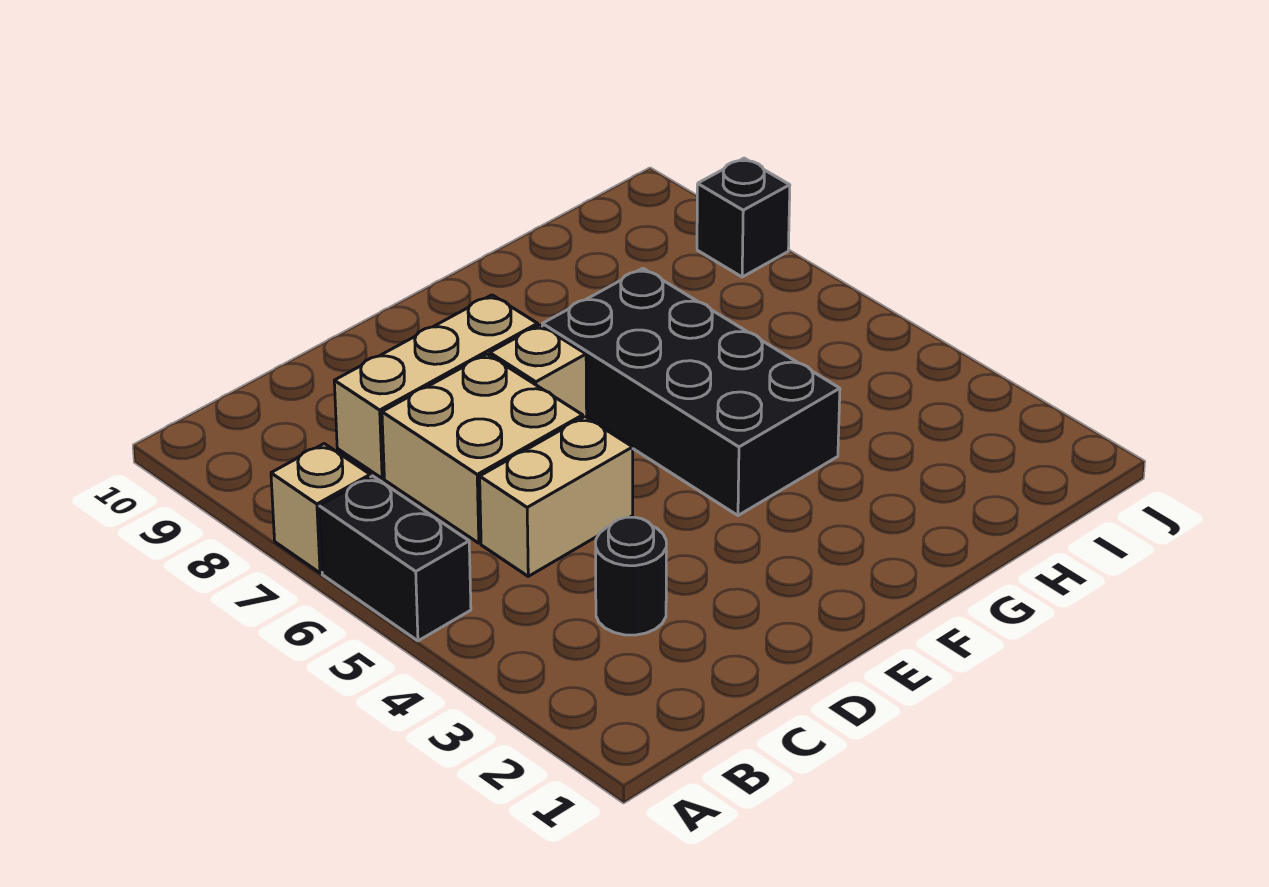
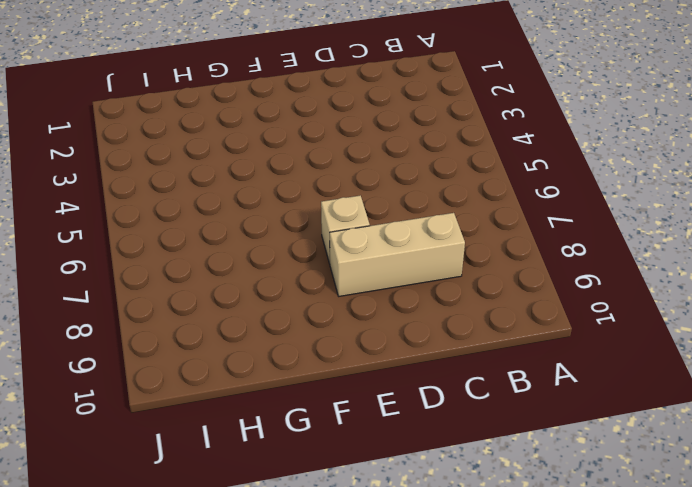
none -> black brick A5:A6 level 1
none -> tan brick A7 level 1

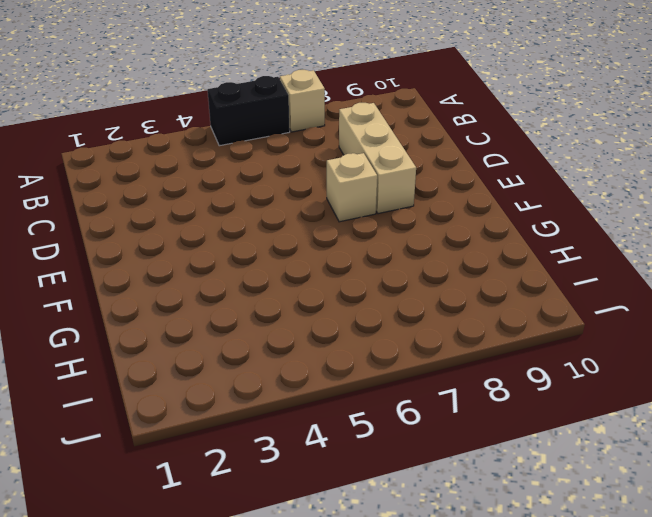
none -> black round brick C3 level 1
none -> tan brick C5:D5 level 1

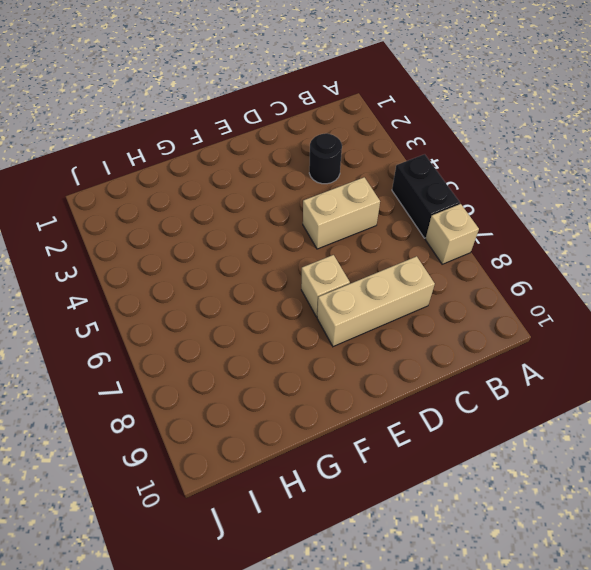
none -> tan brick C6:D7 level 1
none -> black brick F4:G7 level 1

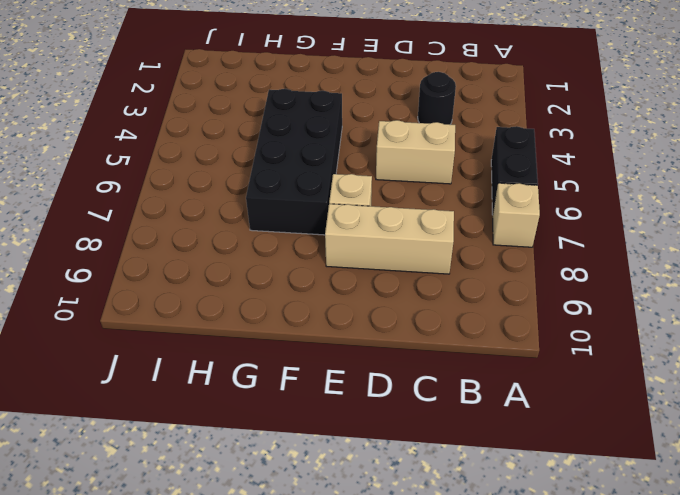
none -> tan brick C6:D7 level 1
none -> black brick J8 level 1

